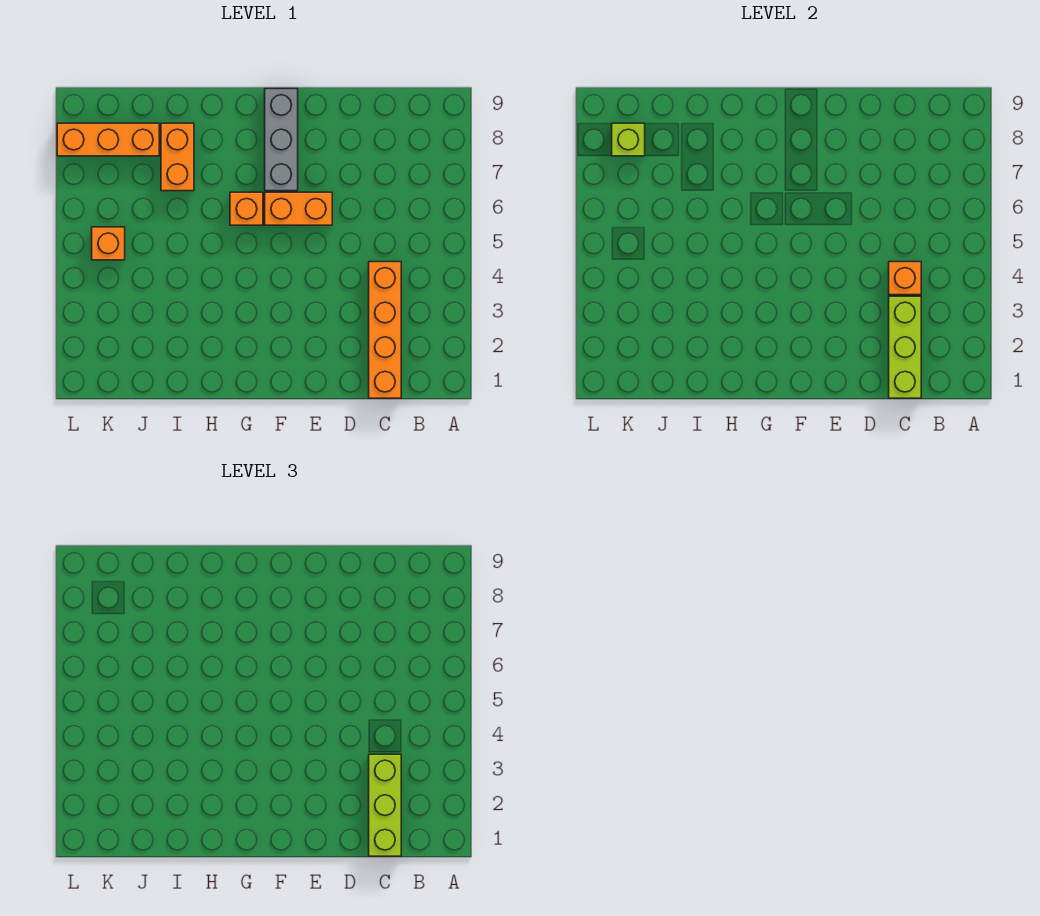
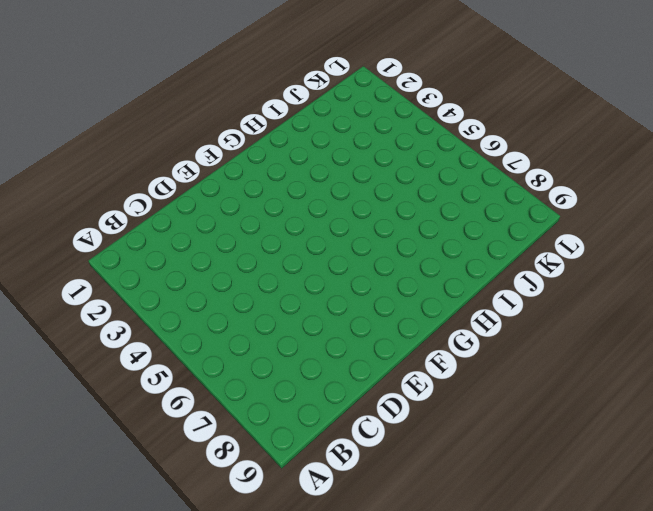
none -> orange brick C1:C4 level 1
none -> orange brick E6:F6 level 1

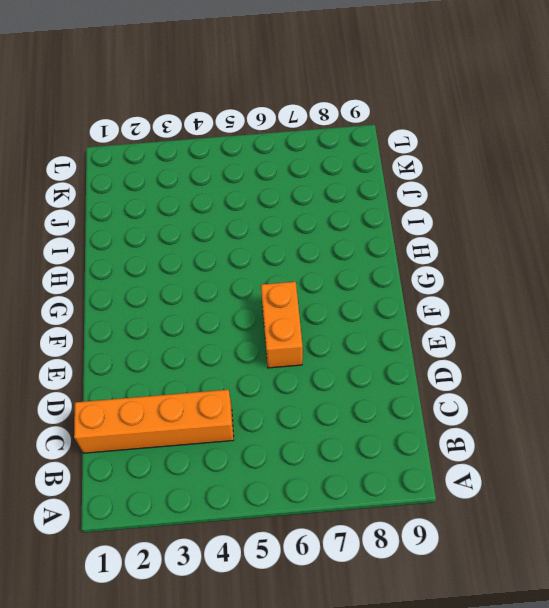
none -> grey brick F7:F9 level 1
none -> orange brick G6 level 1

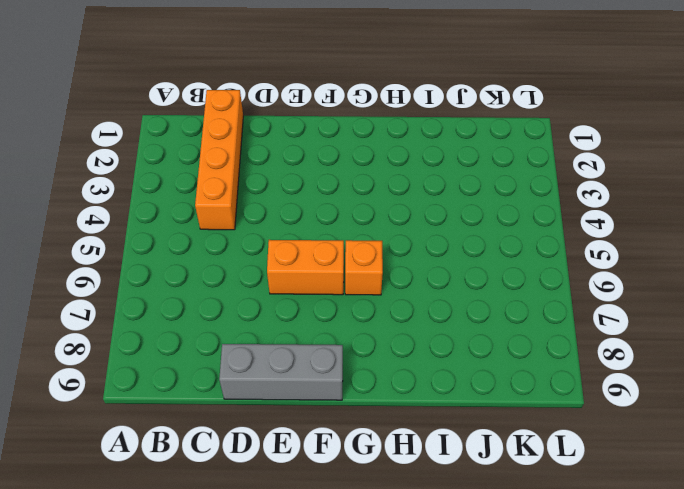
grey brick D9:F9 level 1 -> grey brick F7:F9 level 1
none -> orange brick I7:I8 level 1
none -> orange brick J8:L8 level 1

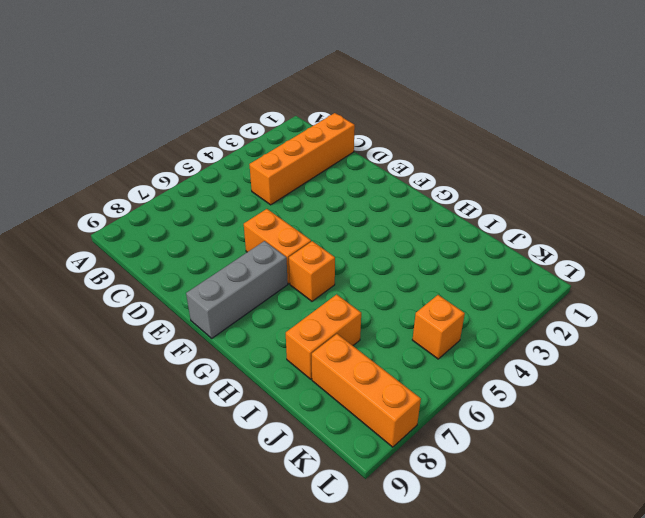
none -> lime brick C1:C3 level 2
none -> orange brick C4 level 2

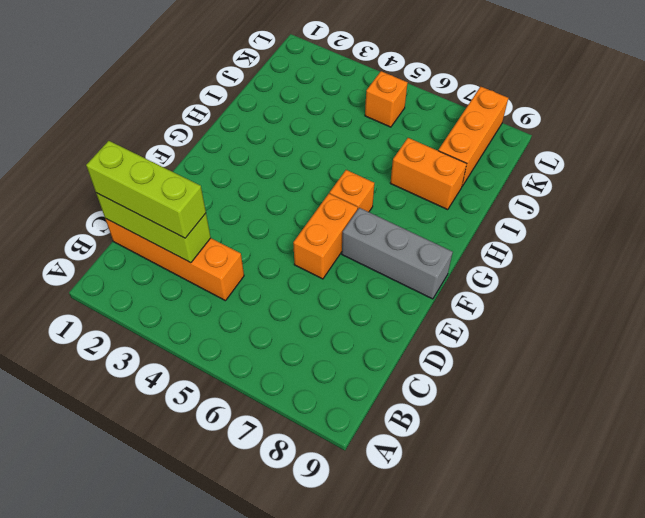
none -> orange brick C4 level 2
none -> lime brick K8 level 2

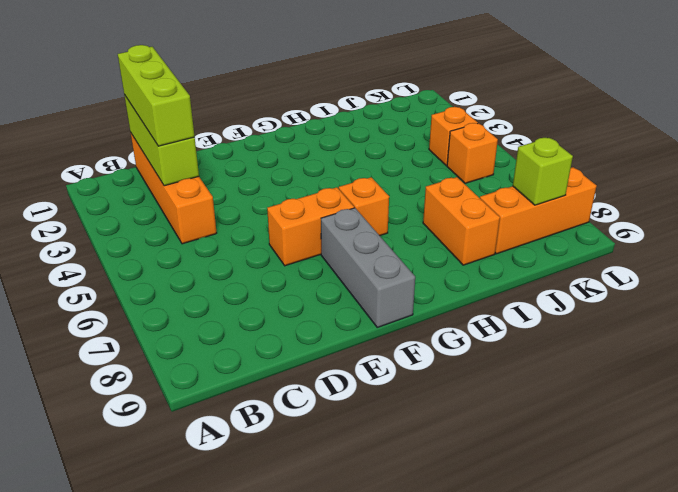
orange brick K4 level 1 -> orange brick C4 level 2

